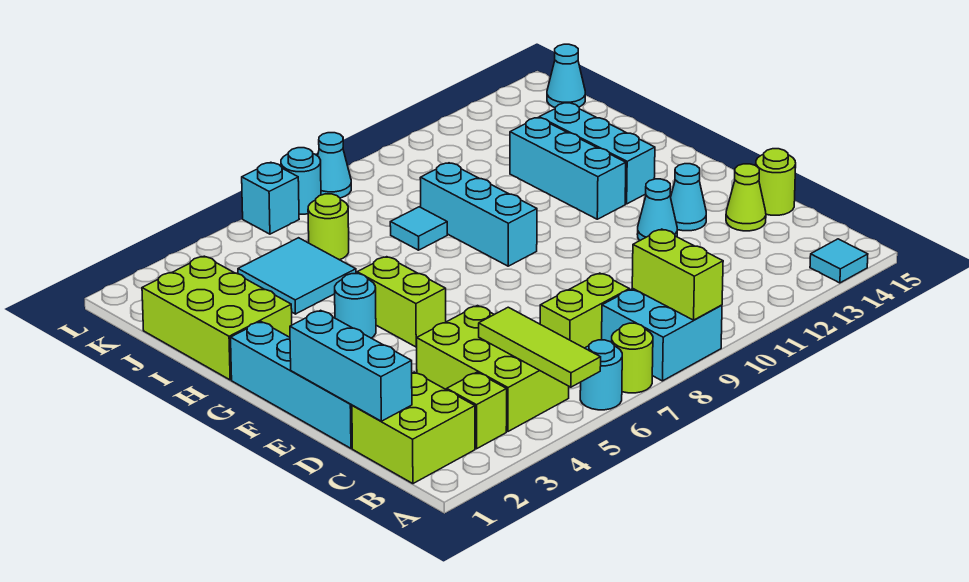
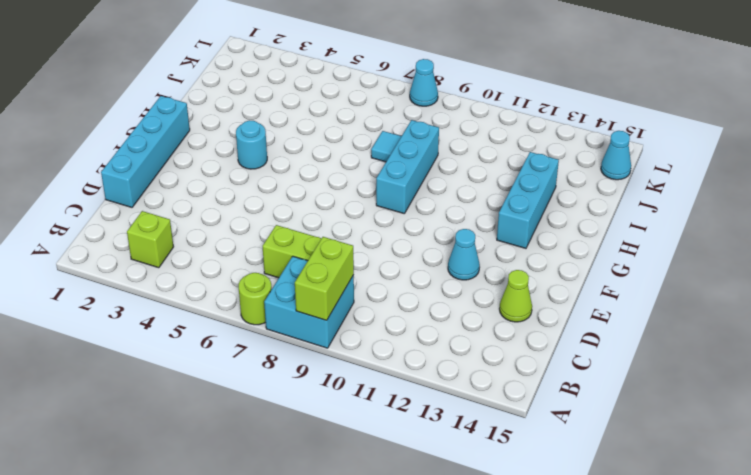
none -> cyan round brick A6 level 1
none -> cyan tile A14 level 1
none -> lime brick B1:C2 level 1

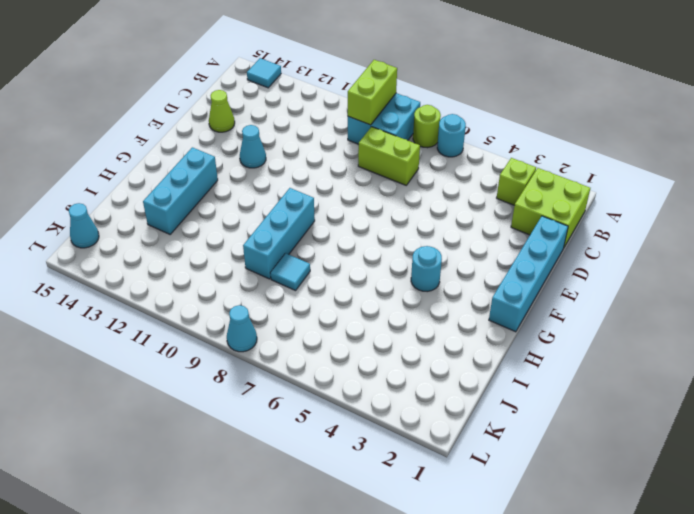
none -> lime brick B4:D5 level 1
none -> lime round brick D15 level 1
none -> cyan cone E13 level 1

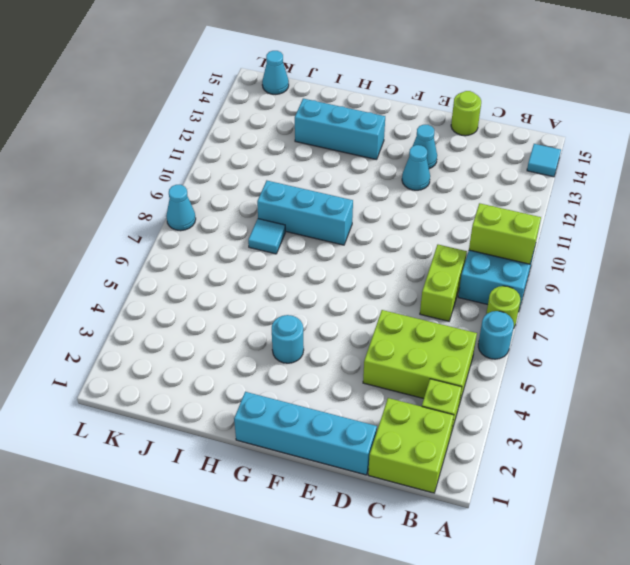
none -> lime cone D14 level 1
none -> lime brick F5:G5 level 1
none -> cyan brick G12:I12 level 1

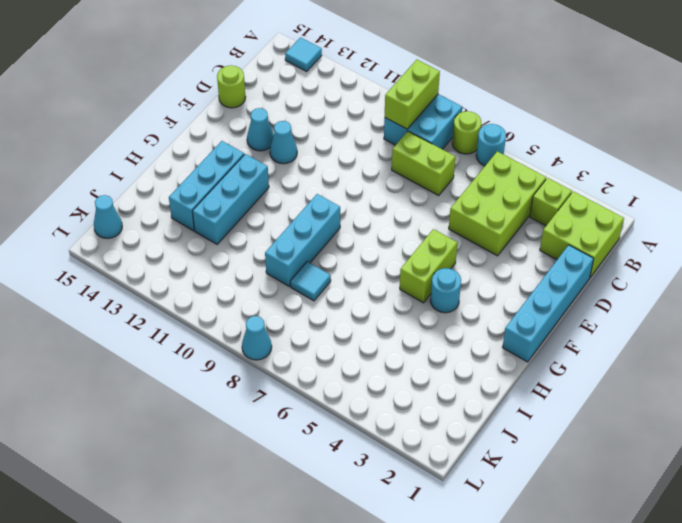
none -> lime cone D14 level 1
none -> lime brick H1:J2 level 1
none -> cyan tile I4:J5 level 1

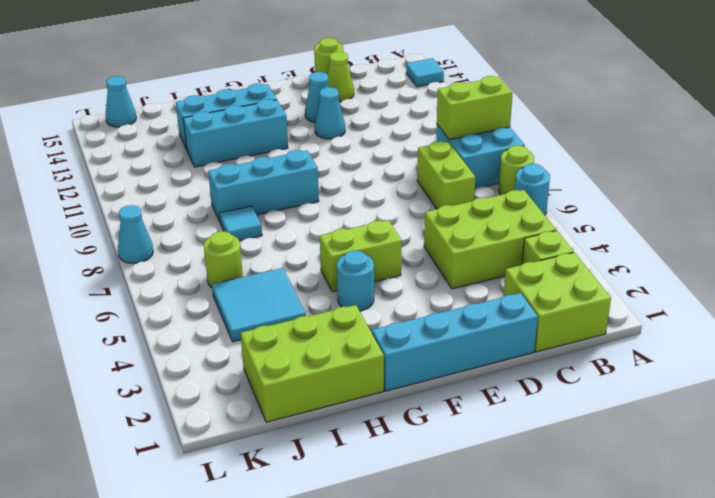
none -> cyan brick L6 level 1
none -> cyan round brick L7 level 1
none -> lime tile A5:C5 level 2

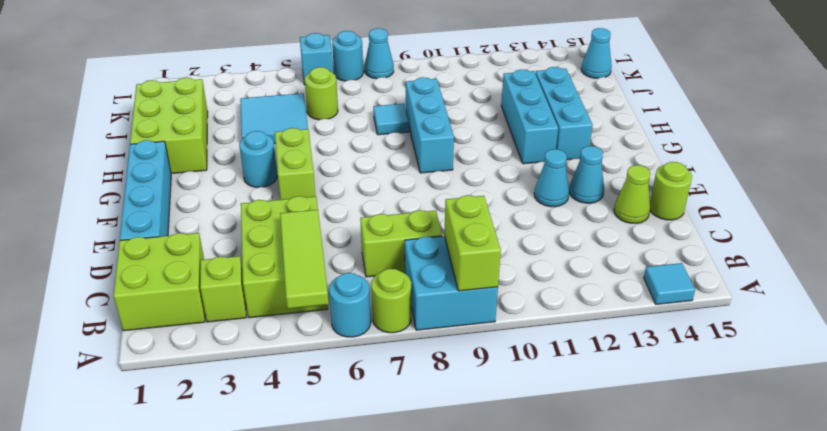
none -> cyan brick C1:E1 level 2

